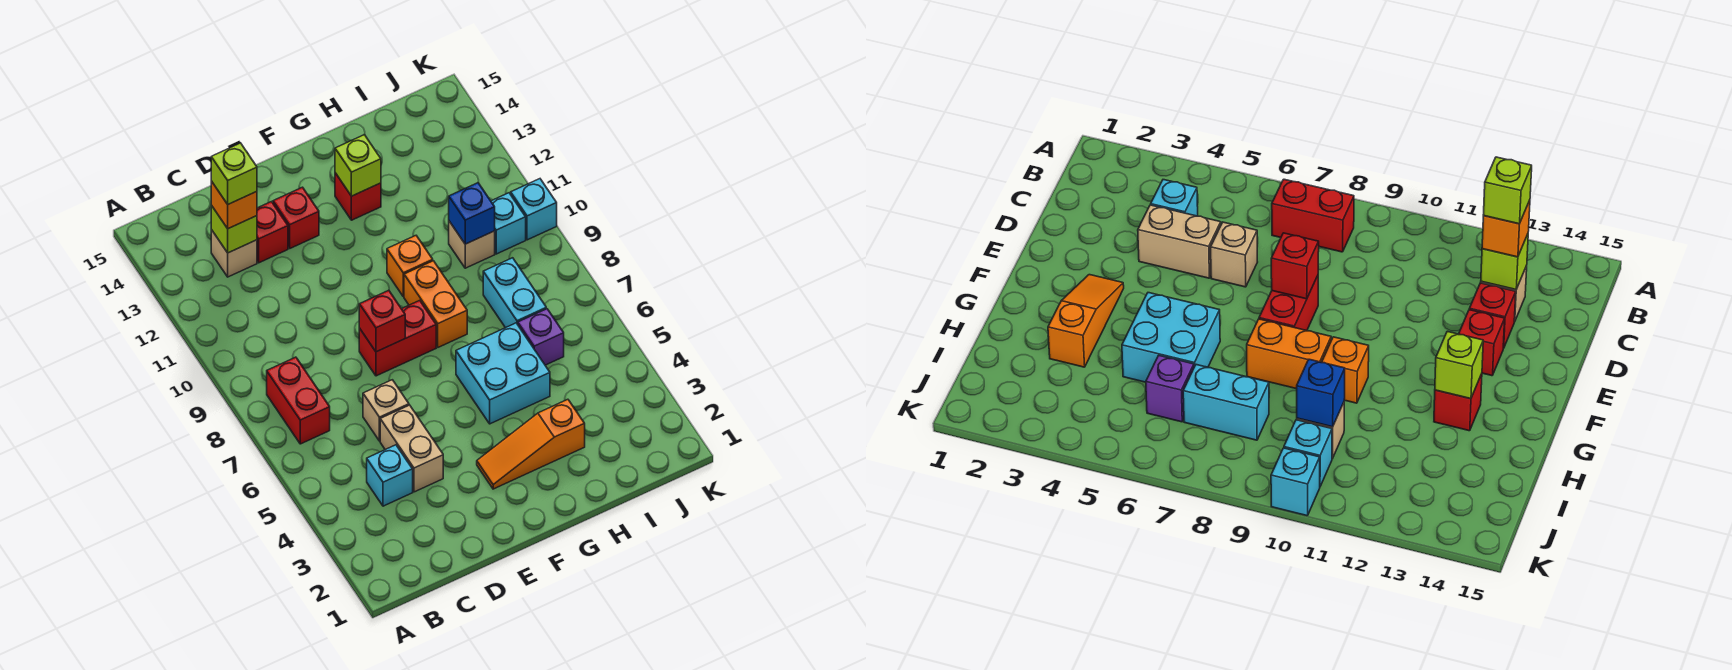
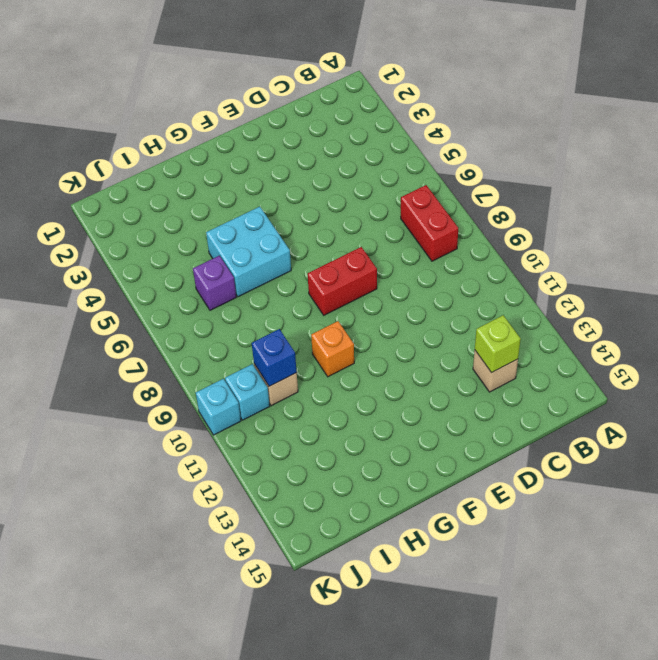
none -> cyan brick C4 level 1
none -> tan brick D4:D5 level 1
none -> tan brick D6 level 1

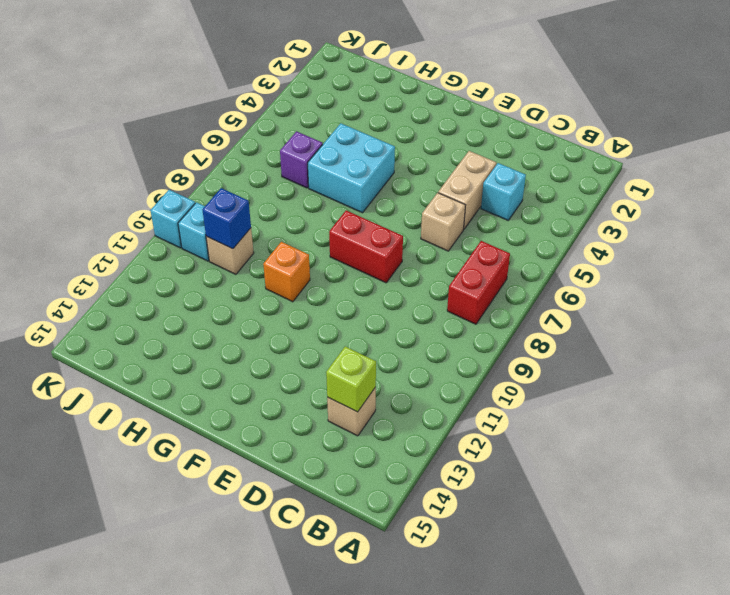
none -> red brick D13 level 1
none -> red brick E13 level 1
none -> orange slope F3:H3 level 1 top H

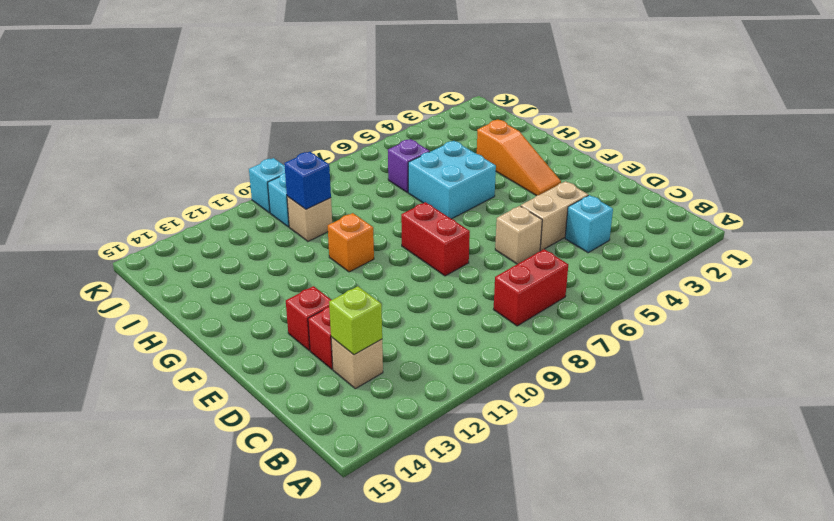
none -> orange brick G8:G9 level 1
none -> red brick G13 level 1
none -> cyan brick I7:I8 level 1

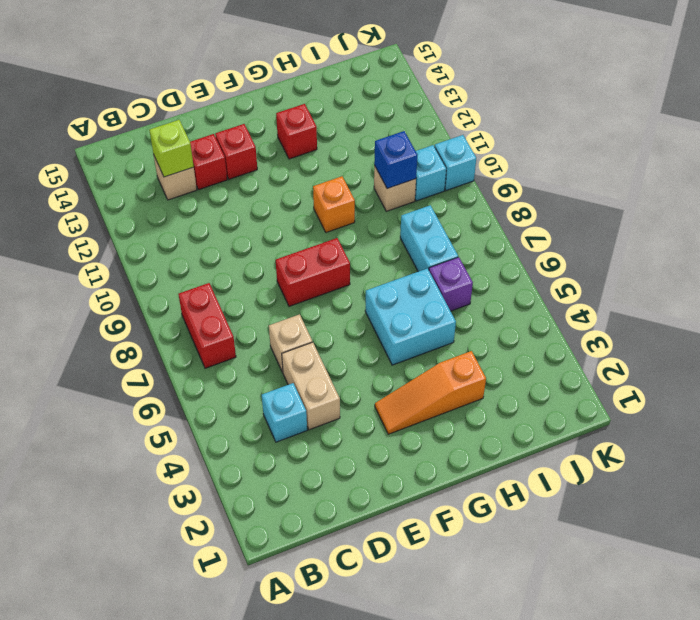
none -> orange brick G8:G9 level 1
none -> red brick E8 level 2
none -> lime brick G13 level 2

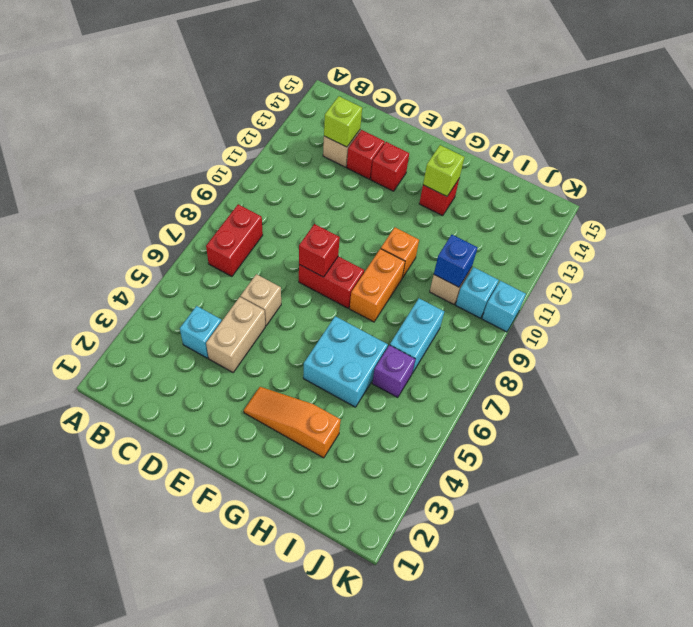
none -> orange brick C13 level 3
none -> lime brick C13 level 4

